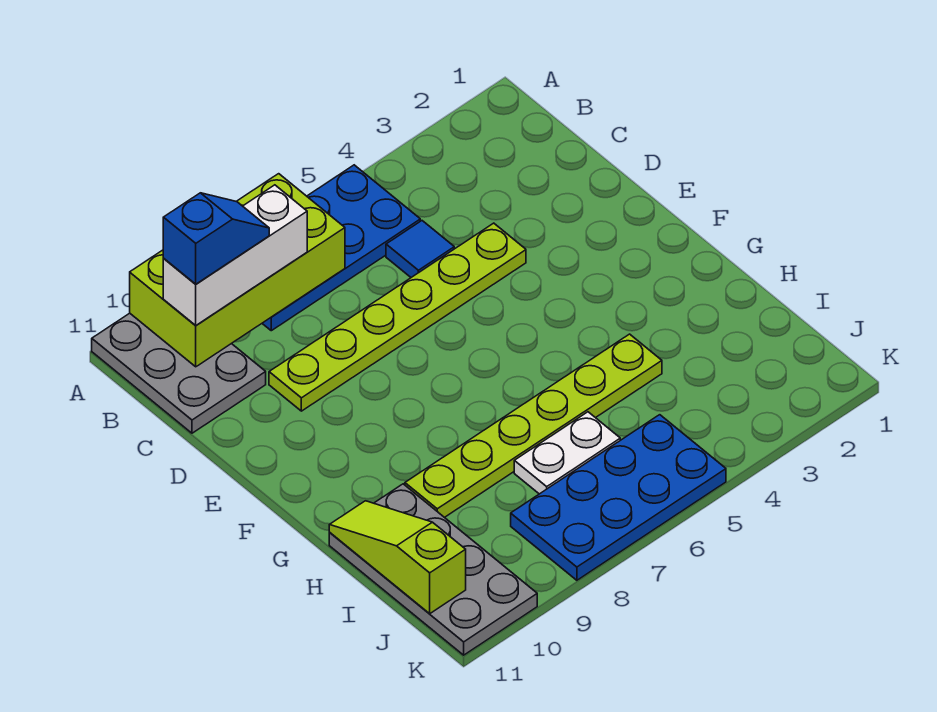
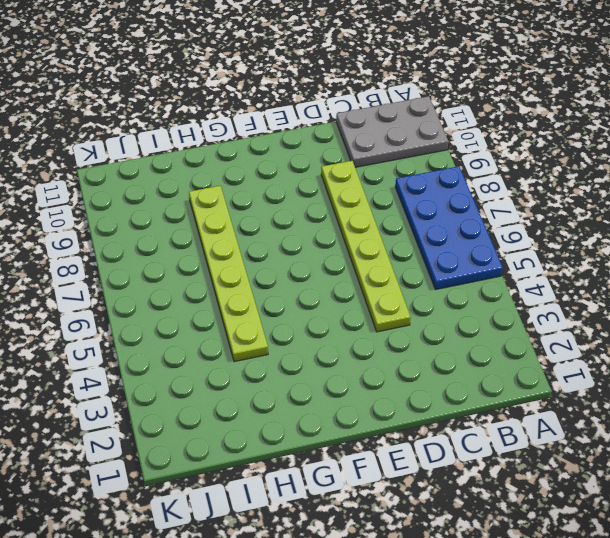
none -> blue tile C5 level 1
none -> grey plate H10:K11 level 1
none -> white plate I6:I7 level 1

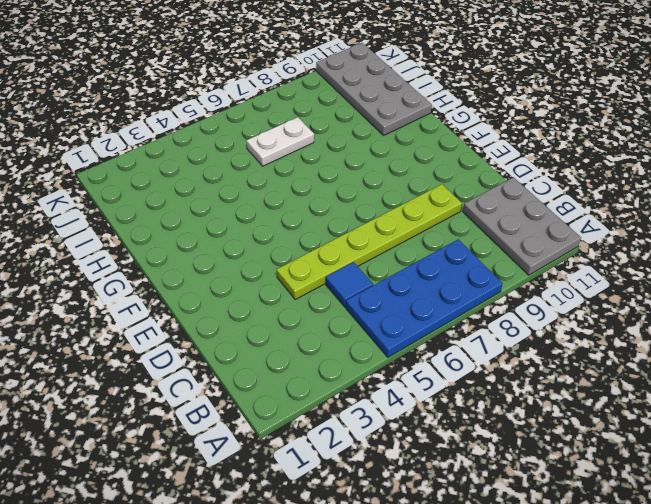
none -> lime plate H4:H9 level 1
none -> blue plate J5:K8 level 1
none -> lime brick A7:B10 level 2

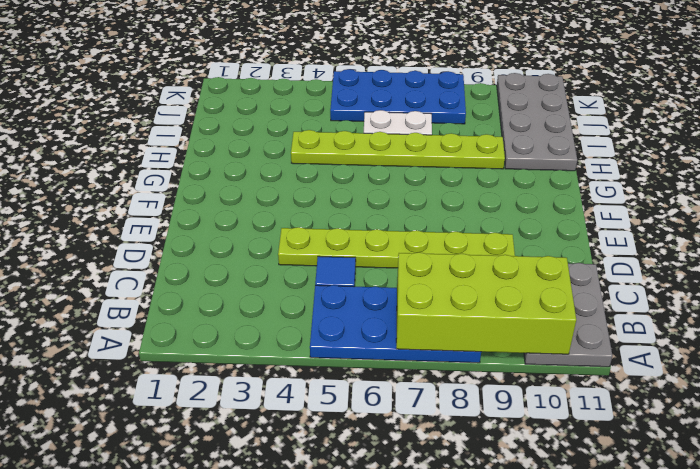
none -> lime slope H11:J11 level 2 top J
none -> white brick B8:B10 level 3
none -> blue slope B9:B10 level 4 top 10

